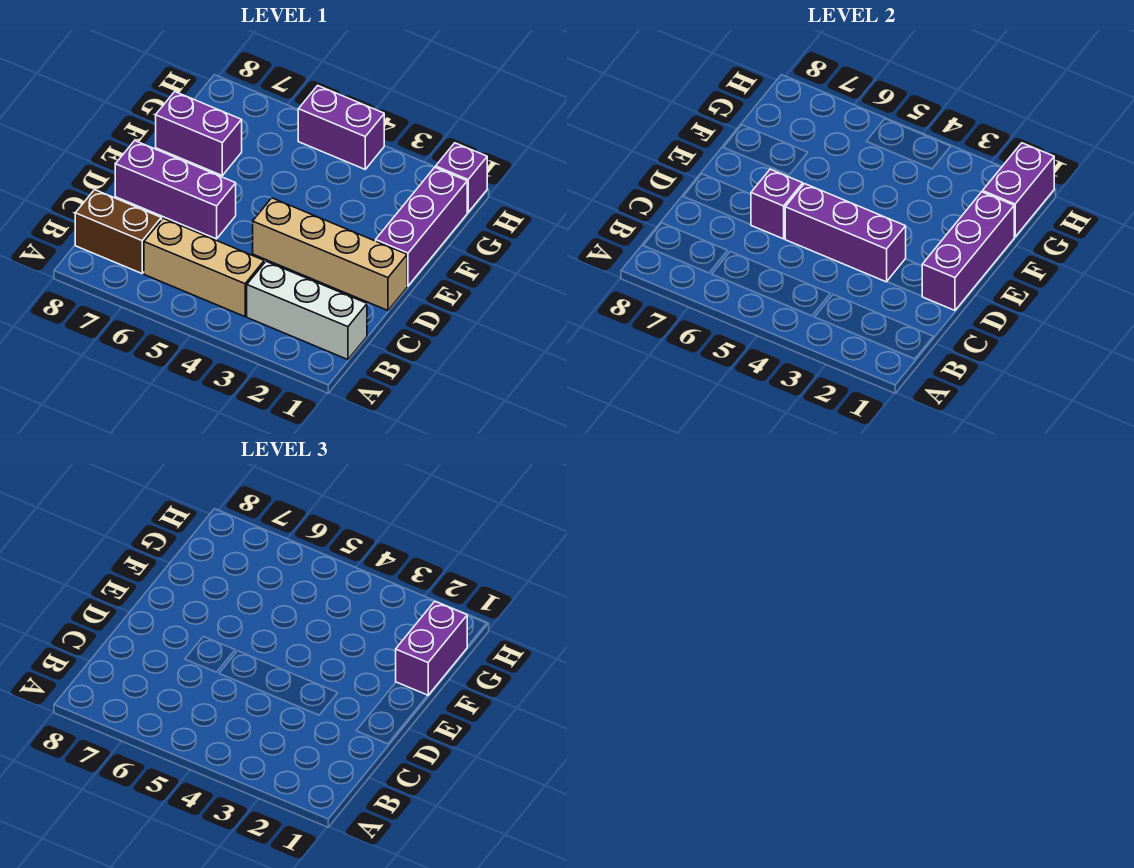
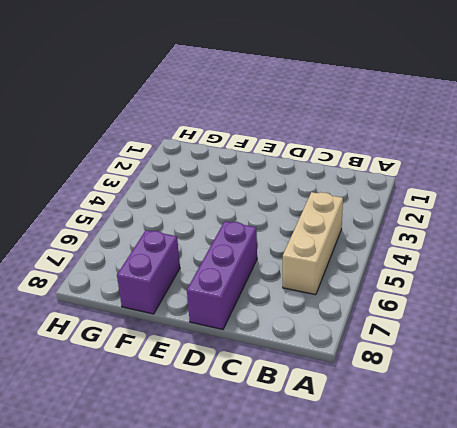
none -> white brick B1:B3 level 1
none -> brown brick B7:B8 level 1
none -> tan brick D1:D4 level 1

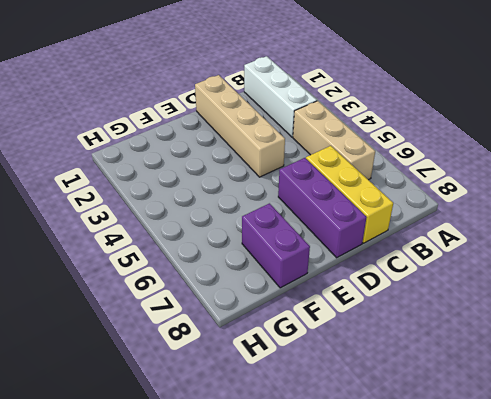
yellow brick C6:C8 level 1 -> none
none -> brown brick B7:B8 level 1
none -> purple brick E1:G1 level 1
none -> purple brick H1 level 1

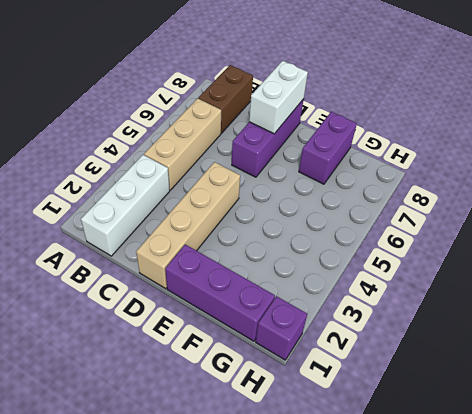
white brick D7:D8 level 2 -> none
none -> purple brick H4:H5 level 1
none -> purple brick D1:F1 level 2
none -> purple brick D3:D5 level 2

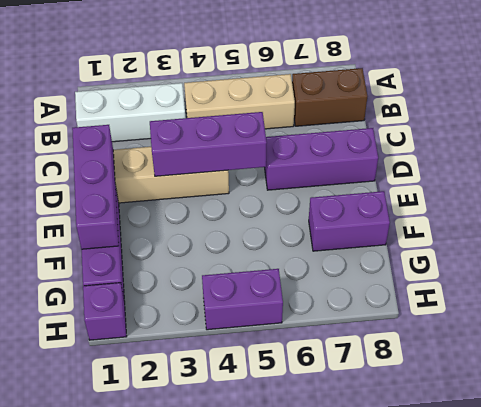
none -> purple brick D6 level 2
none -> purple brick G1:H1 level 2
none -> purple brick F1:G1 level 3

